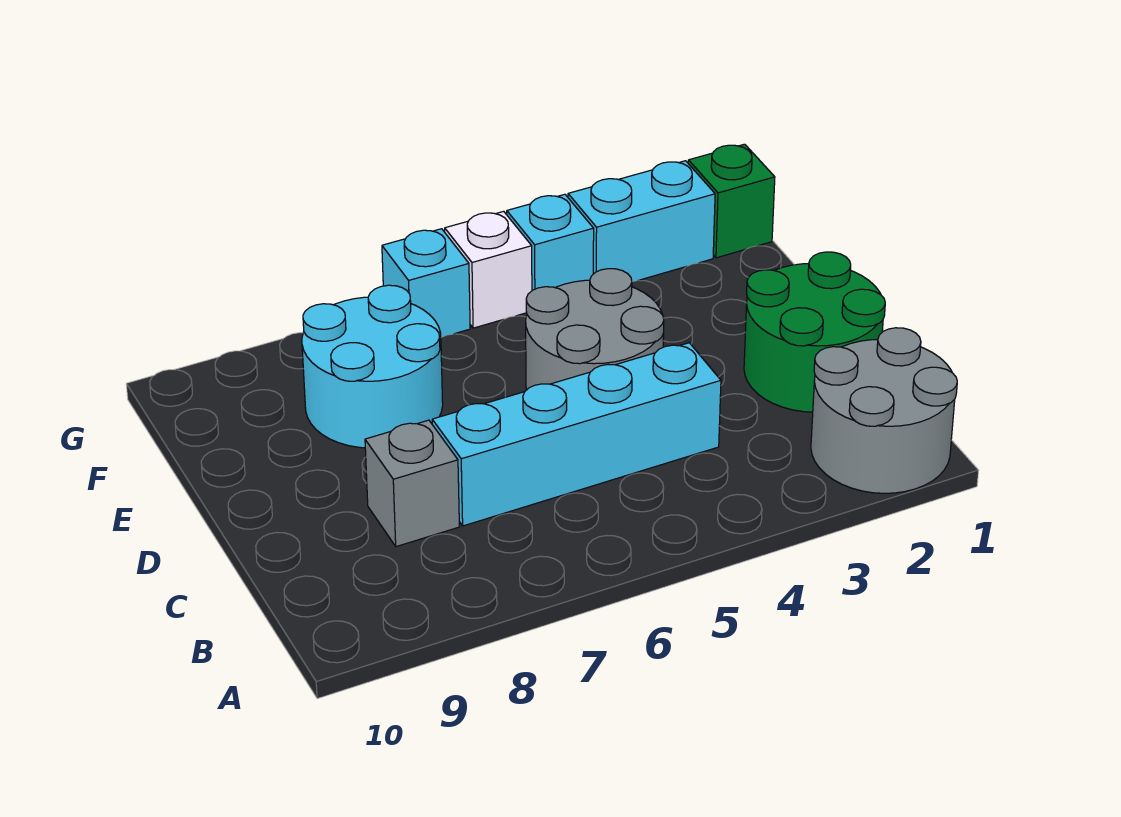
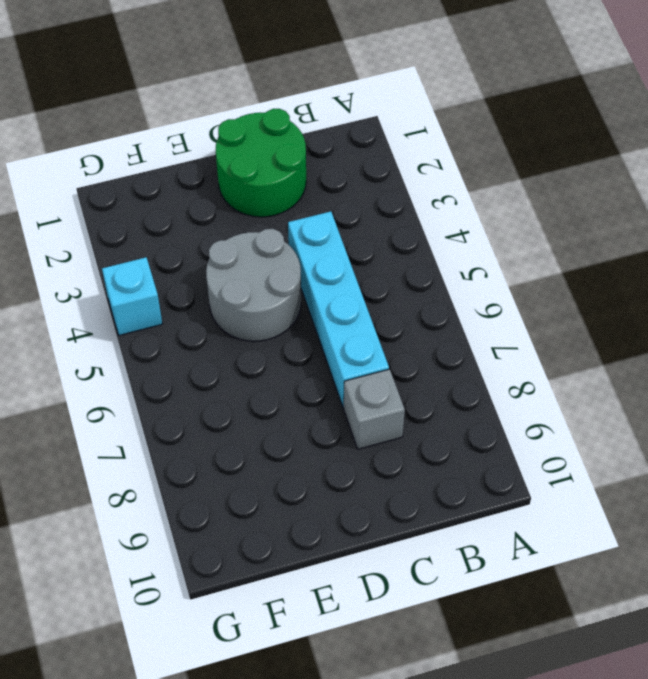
none -> grey round brick A1:B2 level 1
none -> cyan round brick E7:F8 level 1

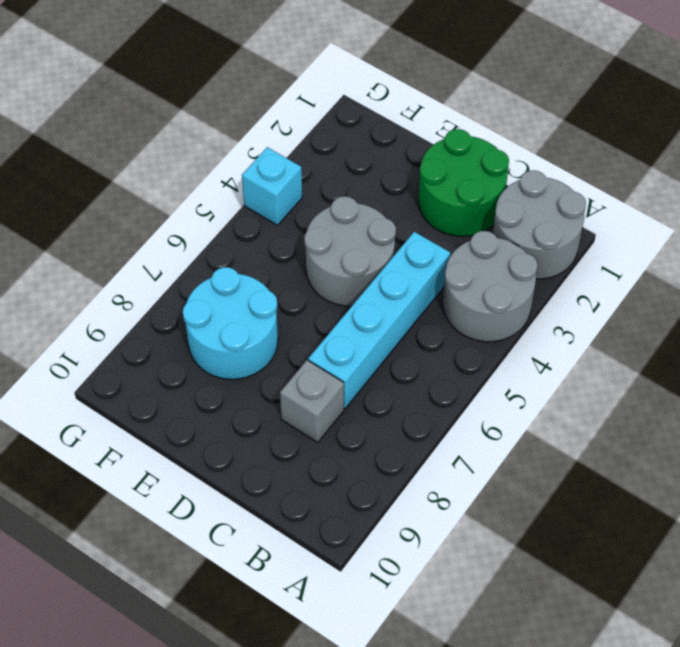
grey round brick A3:B4 level 1 -> none
none -> green brick G1 level 1
none -> cyan brick G2:G3 level 1

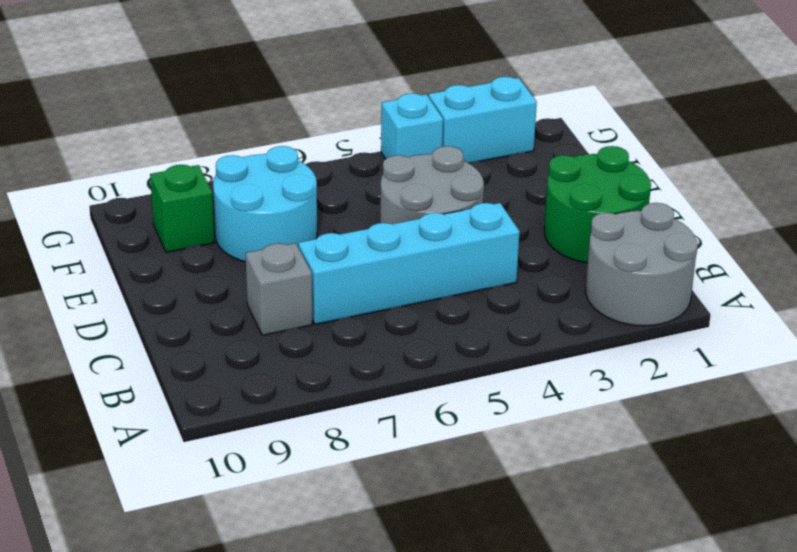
green brick F9 level 1 -> green brick G1 level 1
none -> white brick G5 level 1
none -> cyan brick G6 level 1

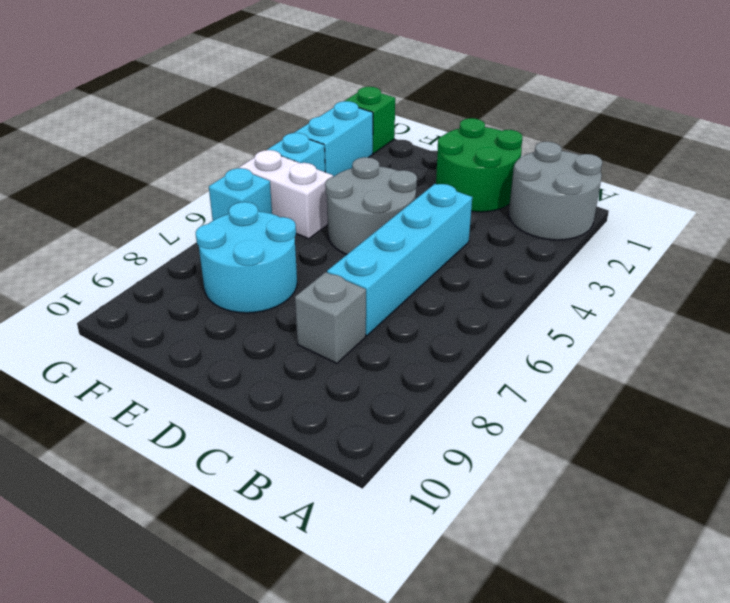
white brick F5:G5 level 1 -> white brick G5 level 1

